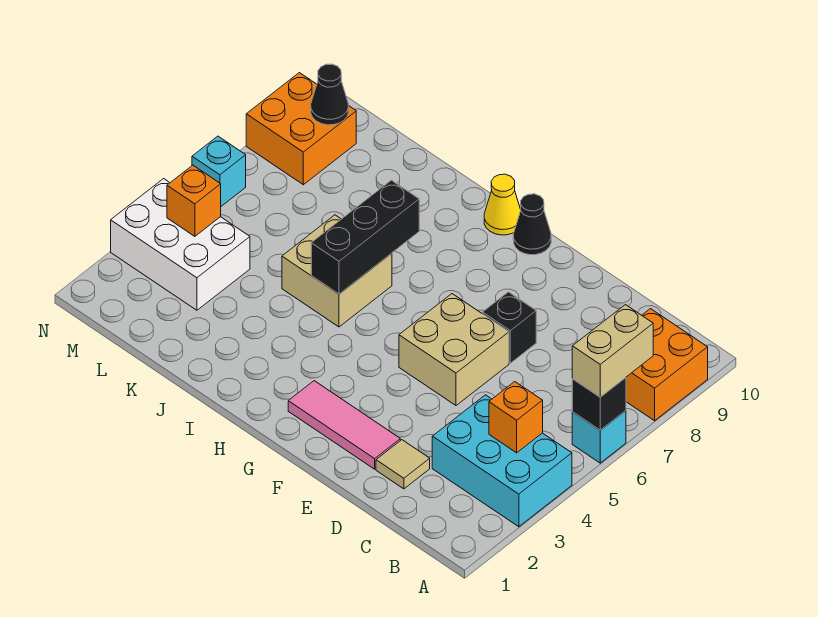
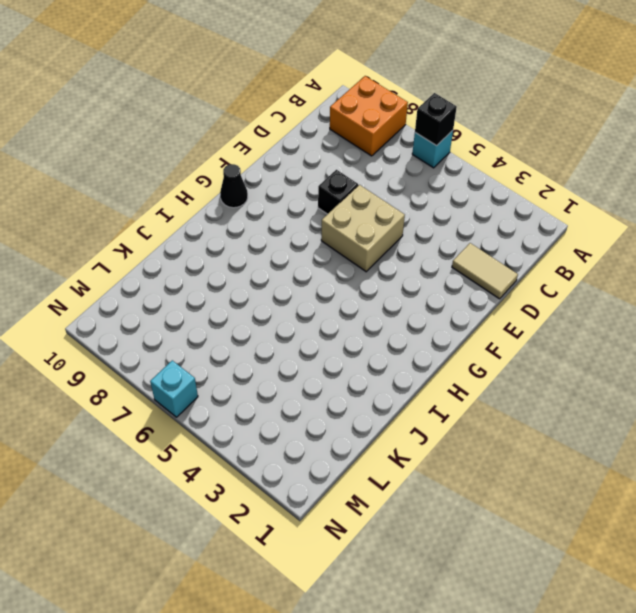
tan tile D1:D2 level 1 -> tan tile D2 level 1
none -> cyan brick A3:C4 level 1
none -> pink tile E2:G2 level 1
none -> yellow cone H10 level 1

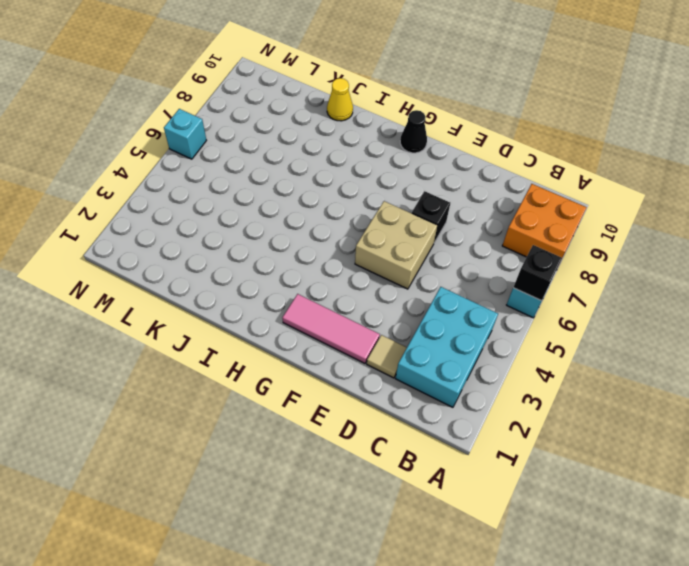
cyan brick B2:C4 level 1 -> cyan brick A3:C4 level 1
yellow cone J10 level 1 -> yellow cone H10 level 1
none -> tan brick I5:J6 level 1
none -> white brick L3:N4 level 1
none -> orange brick M8:N9 level 1

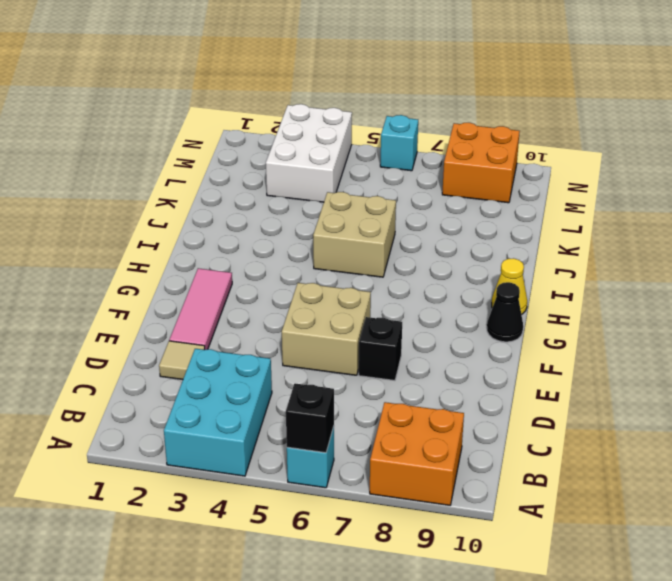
none -> orange brick B4 level 2
none -> black brick I5:I7 level 2
none -> orange brick M4 level 2

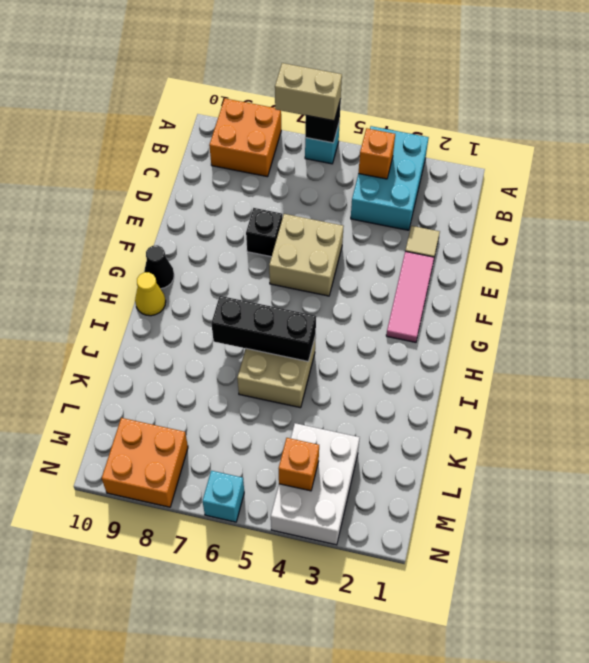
none -> black cone M9 level 2

